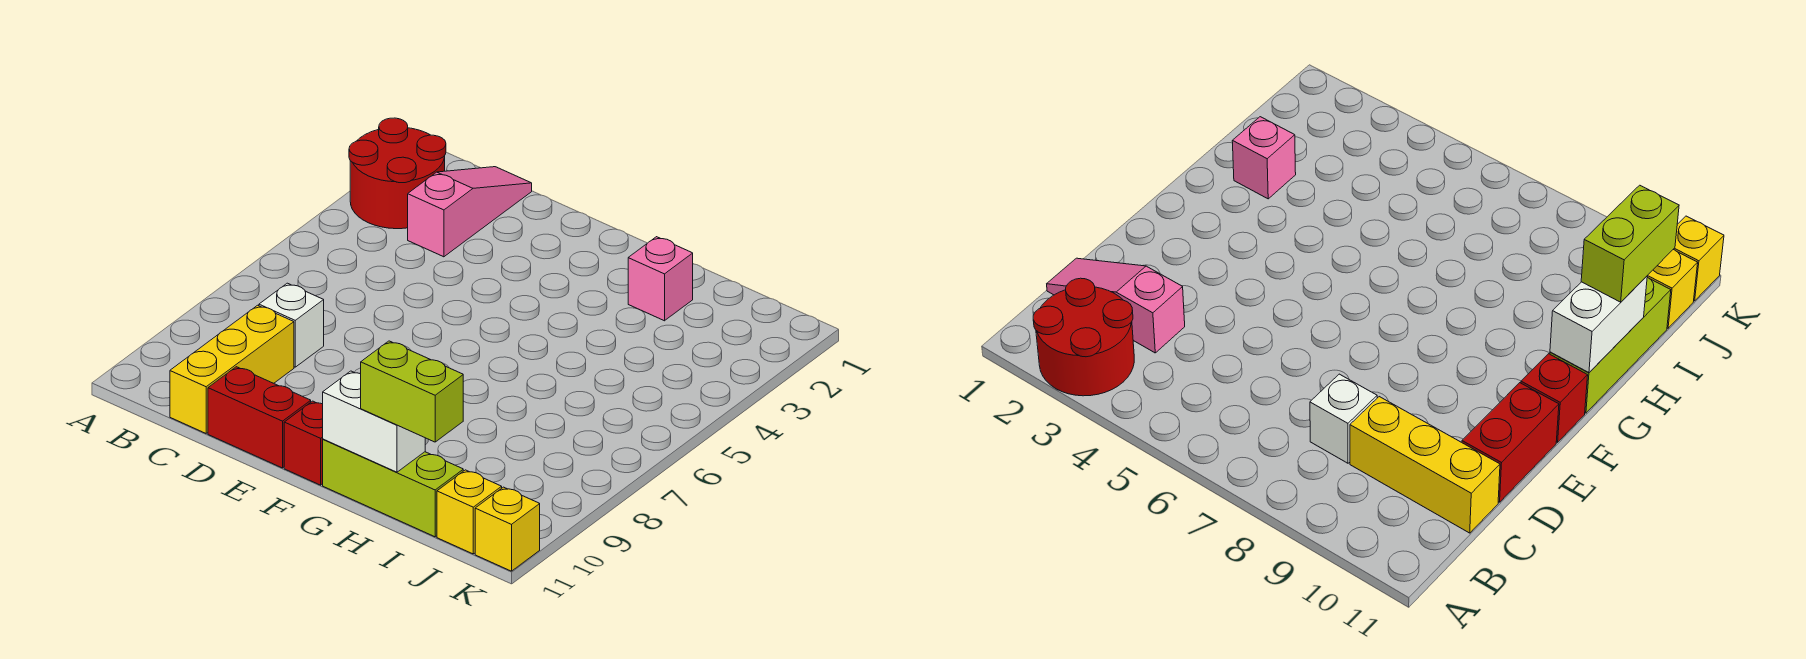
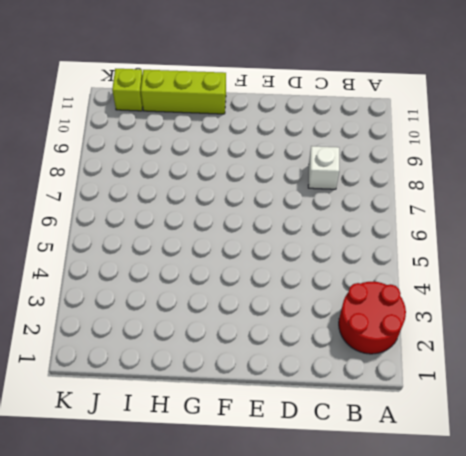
lime brick J11 level 1 -> yellow brick J11 level 1
none -> pink slope C1:C3 level 1 top 3
none -> yellow brick C9:C11 level 1
none -> red brick D11:E11 level 1

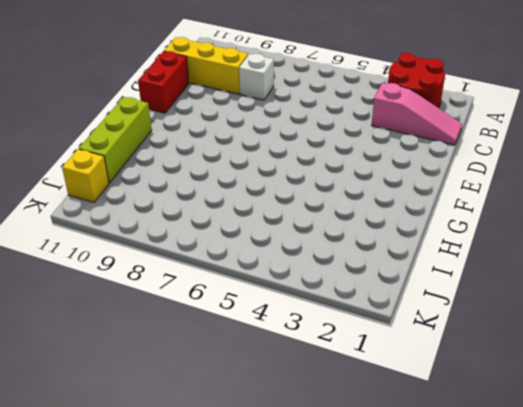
none -> red brick F11 level 1
none -> pink brick H2 level 1
none -> yellow brick K11 level 1

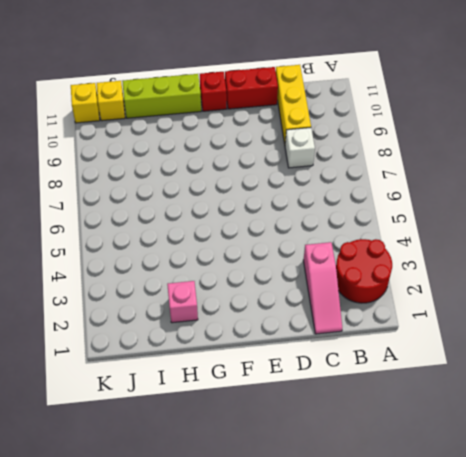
none -> white brick G11:H11 level 2
none -> lime brick H11:I11 level 3

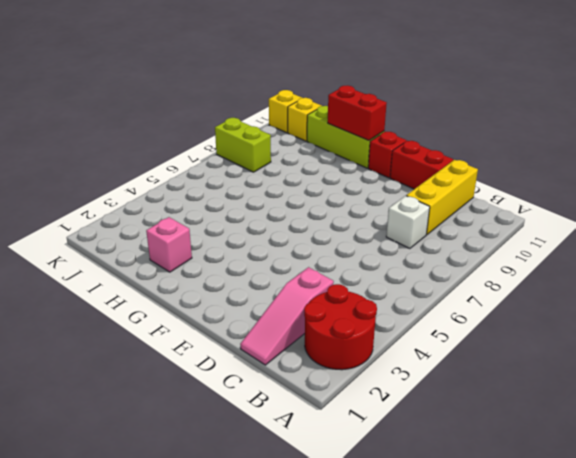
red brick G11:H11 level 2 -> white brick G11:H11 level 2
lime brick J8:K8 level 1 -> lime brick H11:I11 level 3

